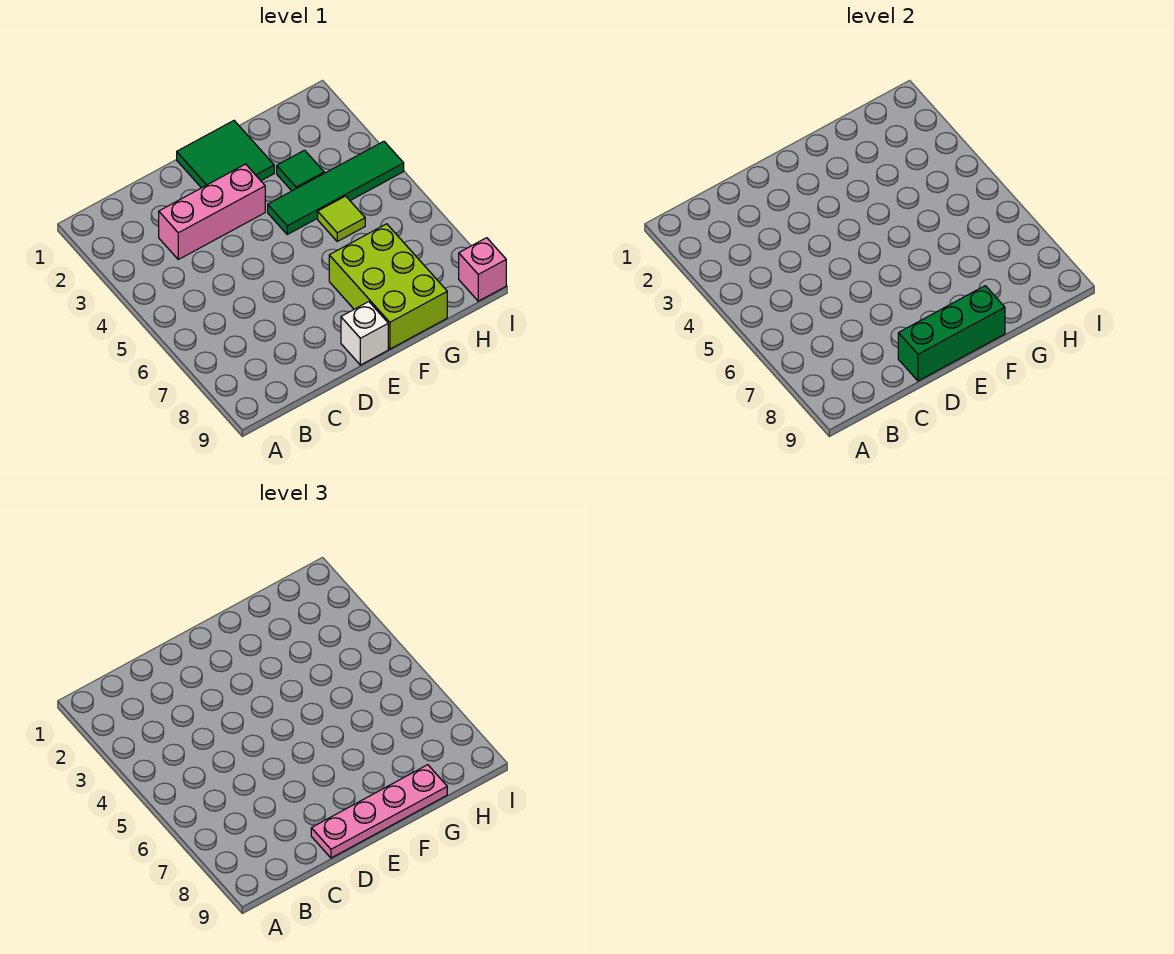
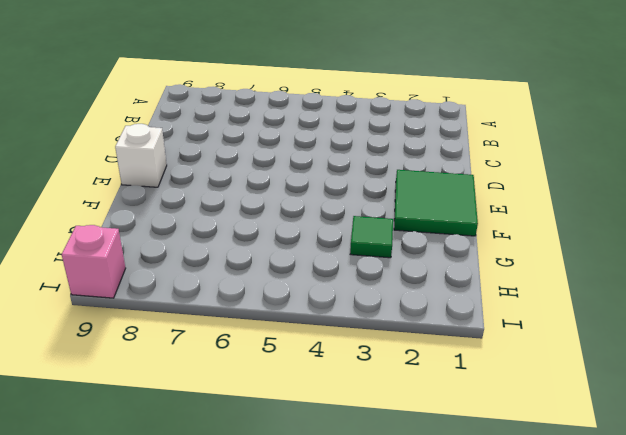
none -> pink brick C3:E3 level 1
none -> green tile F4:I4 level 1

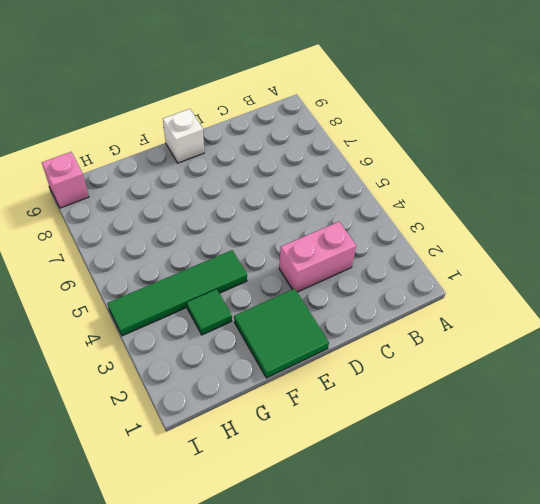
pink brick C3:D3 level 1 -> pink brick C3:E3 level 1
none -> lime brick F7:G9 level 1
none -> lime tile G5 level 1

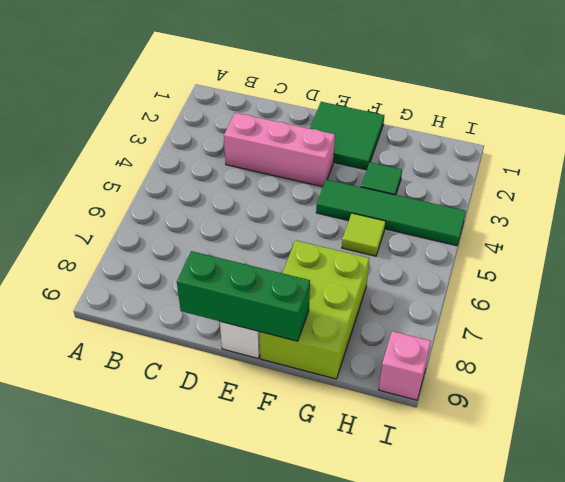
none -> pink plate D9:G9 level 3

